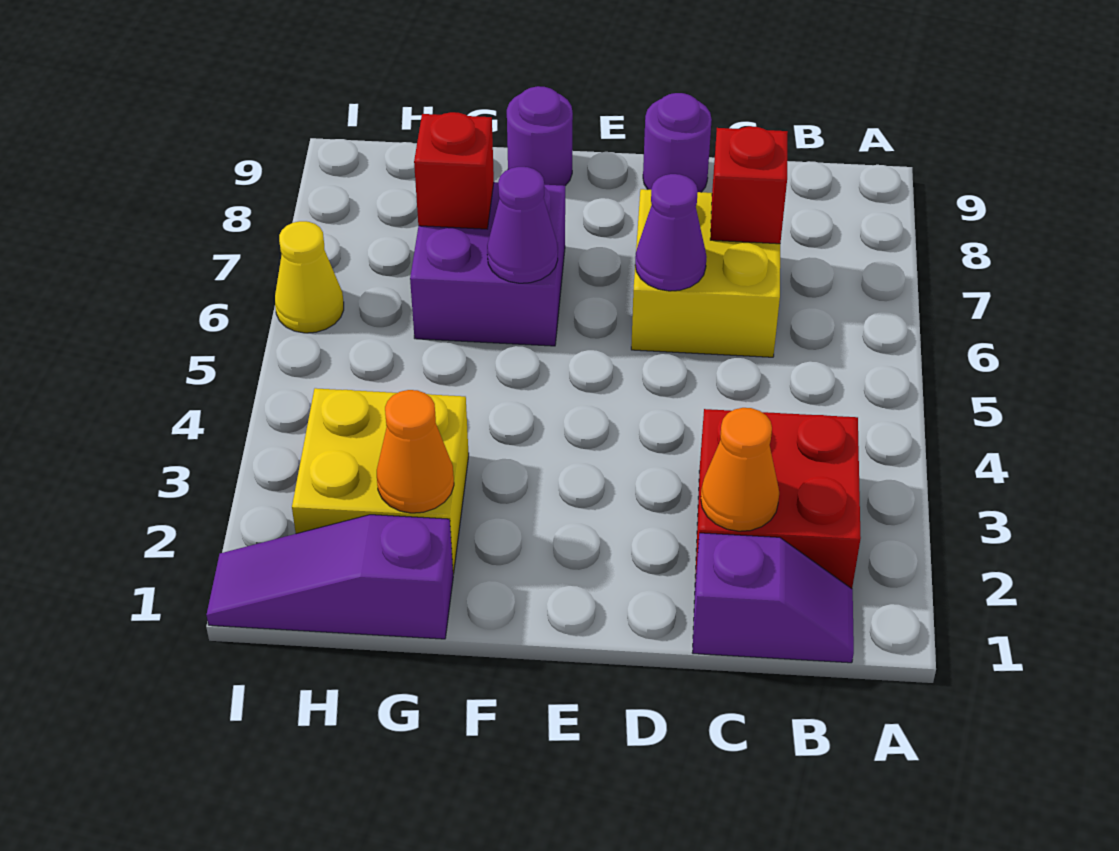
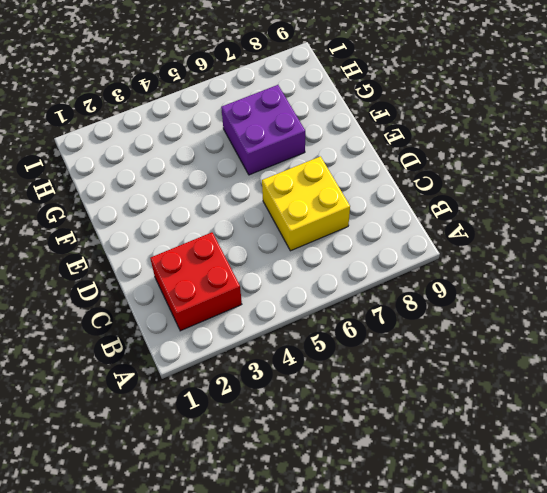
none -> purple slope B1:C1 level 1 top C
none -> purple round brick D9 level 1
none -> purple round brick F9 level 1

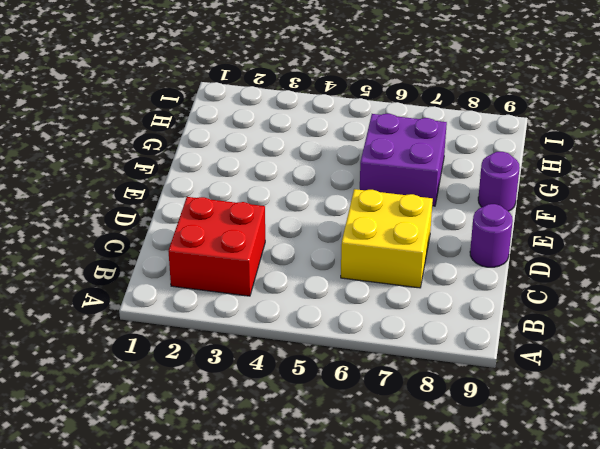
none -> purple slope B1:C1 level 1 top C
none -> purple slope G1:I1 level 1 top G
none -> yellow brick G2:H3 level 1

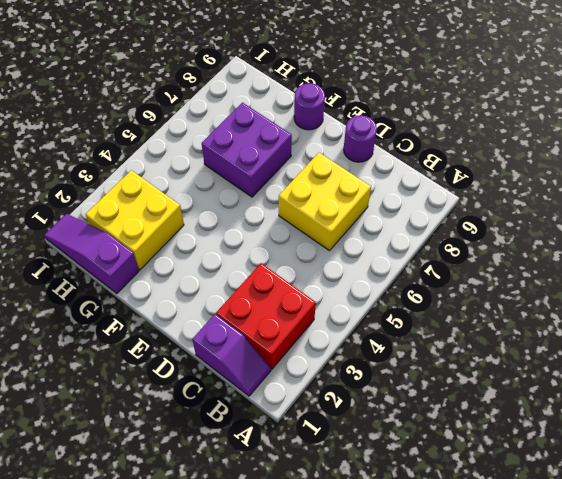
none -> yellow cone I6 level 1
none -> orange cone C2 level 2
none -> red brick C7 level 2

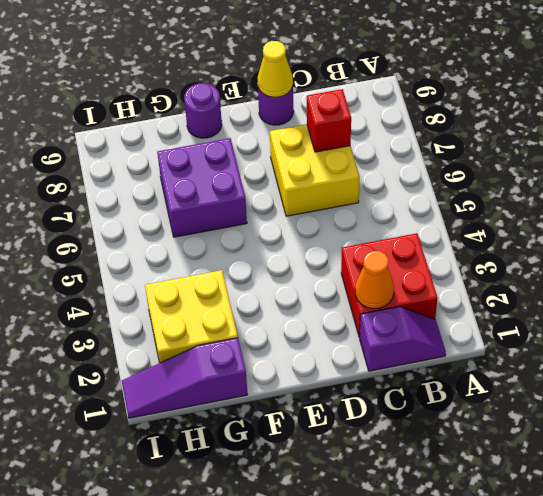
yellow cone D9 level 2 -> yellow cone I6 level 1
none -> purple cone D6 level 2
none -> purple cone F6 level 2
none -> orange cone G2 level 2

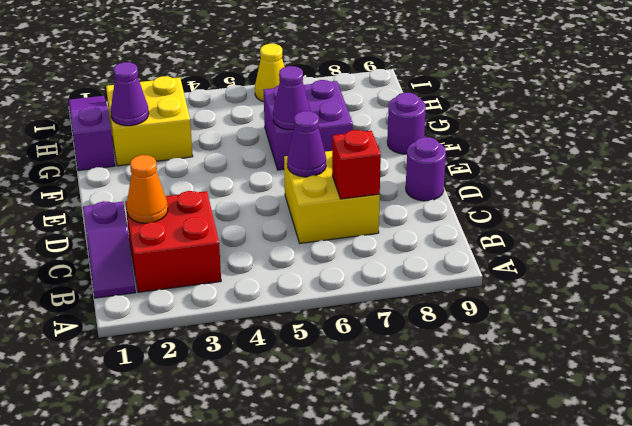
purple cone G2 level 2 -> orange cone G2 level 2
none -> red brick G7 level 2

